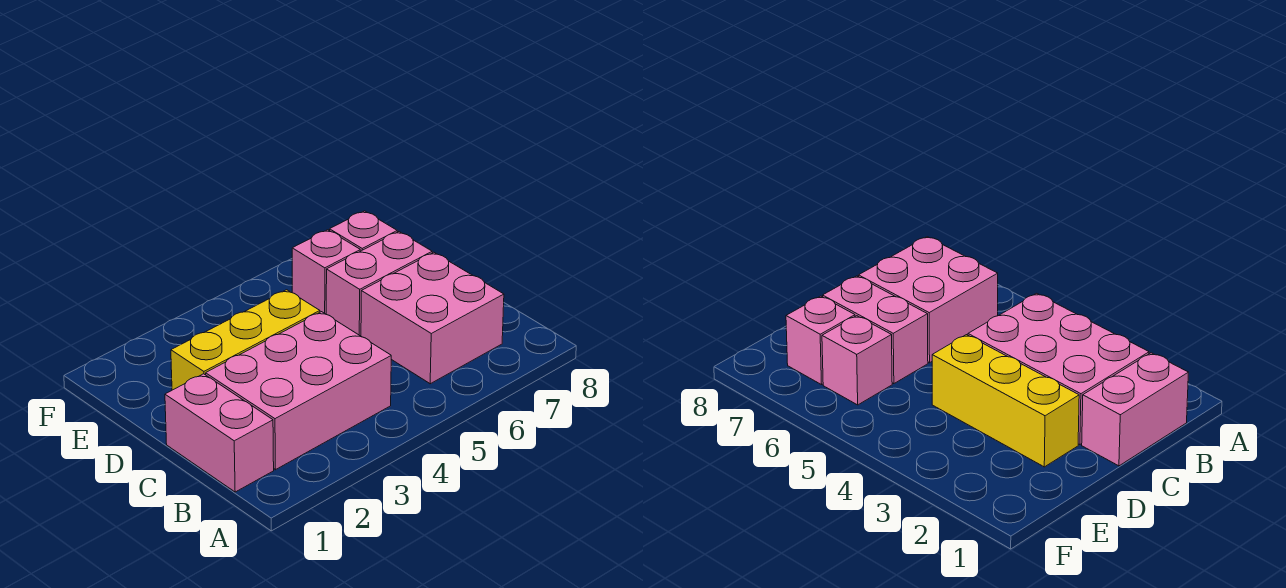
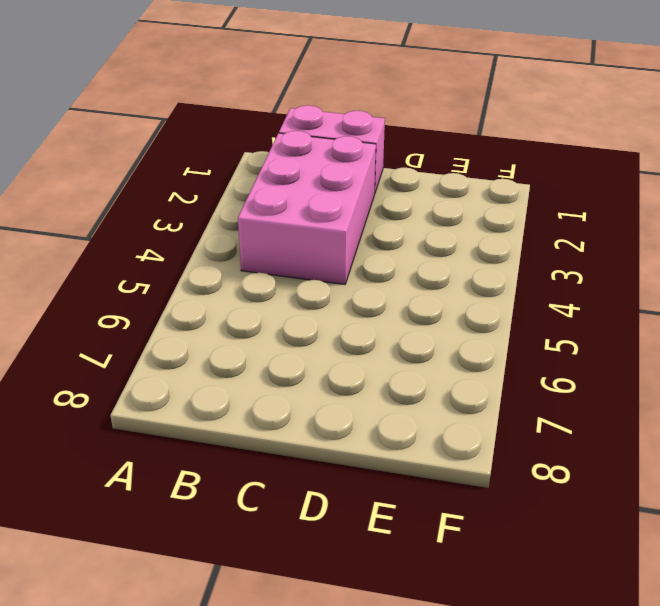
none -> pink brick B6:C7 level 1
none -> yellow brick D2:D4 level 1

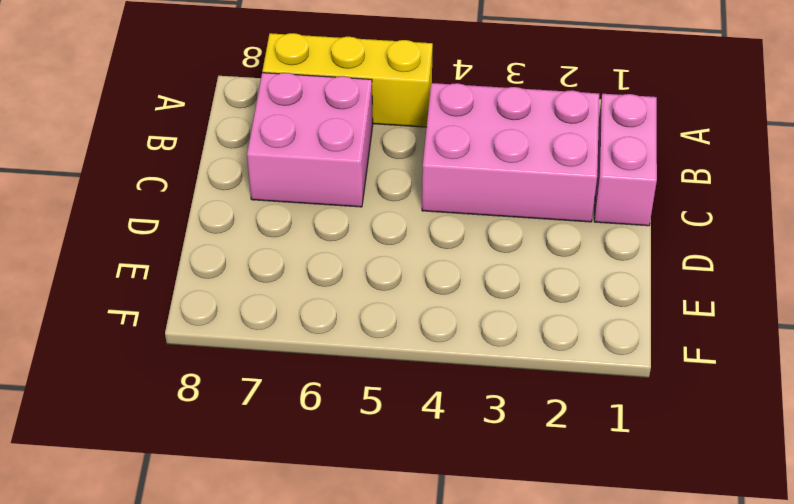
yellow brick A5:A7 level 1 -> yellow brick D2:D4 level 1
none -> pink brick D6:D7 level 1
none -> pink brick E6 level 1

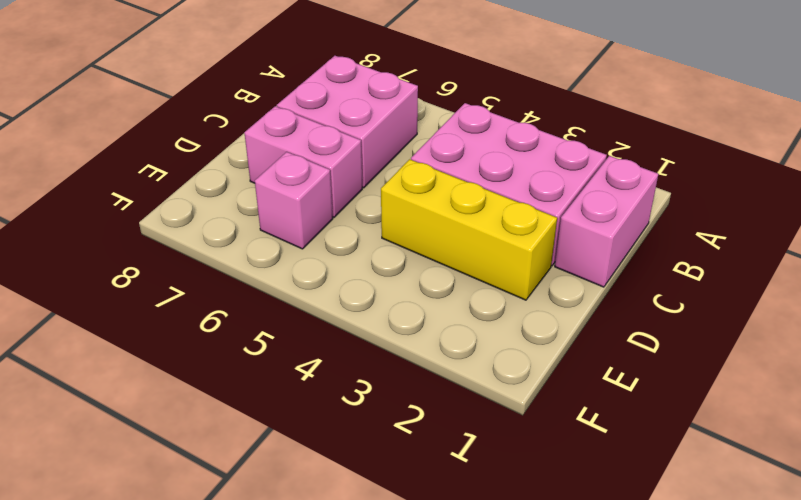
none -> pink brick E7 level 1

